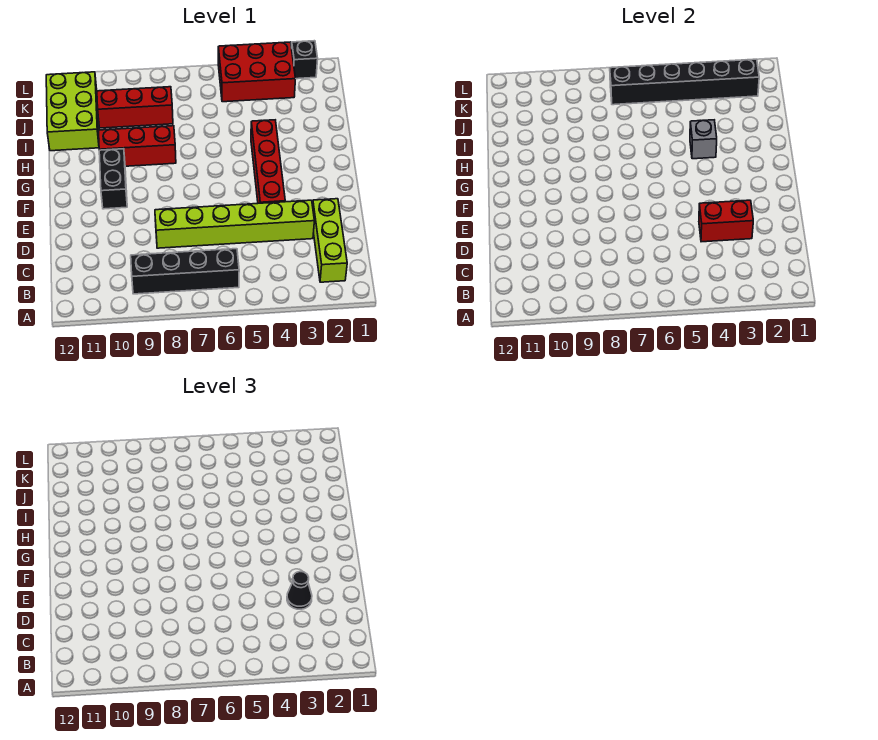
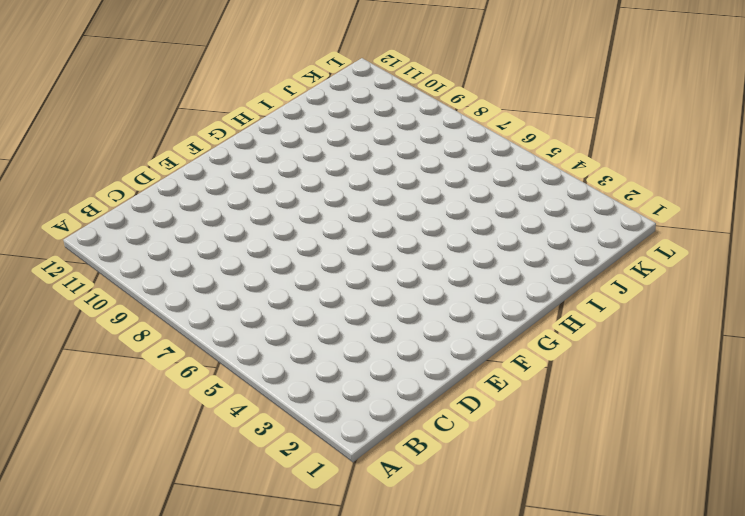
none -> lime brick B2:D2 level 1
none -> black brick B6:B9 level 1
none -> lime brick D3:D8 level 1

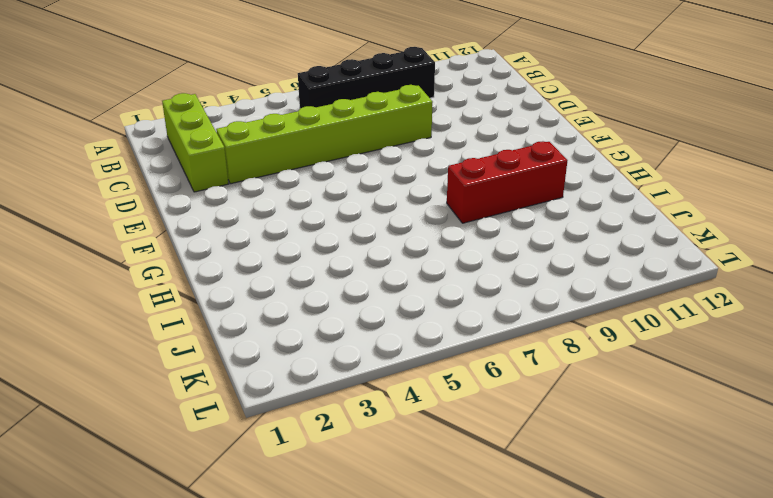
none -> red brick E4:H4 level 1
none -> black brick F10:G10 level 1
none -> lime brick I11:K12 level 1

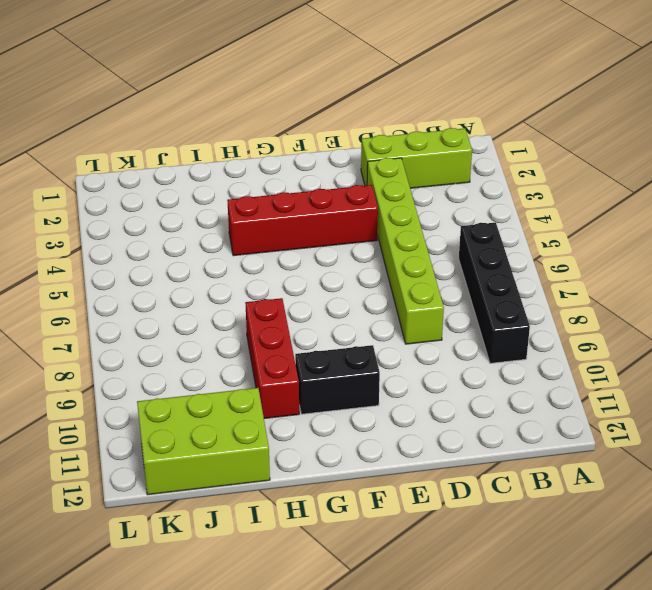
none -> red brick J8:J10 level 1
none -> red brick K3:L5 level 1
none -> black brick L2 level 1

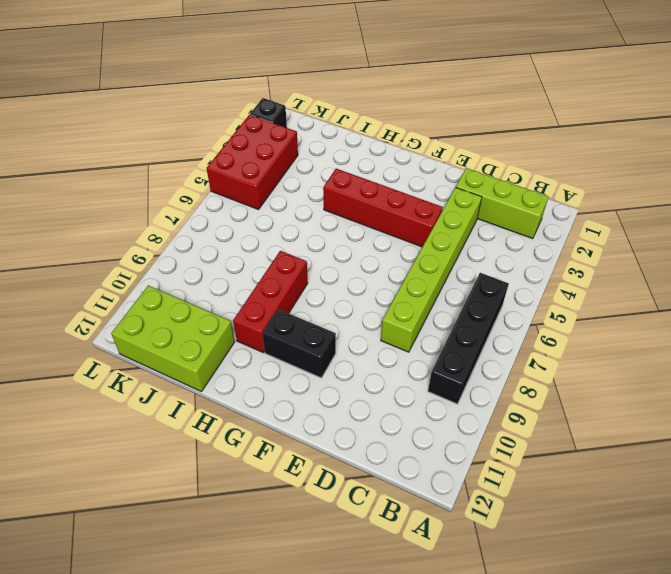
none -> red brick J8:J10 level 1
none -> red brick D3:D4 level 2
none -> grey brick H4 level 2

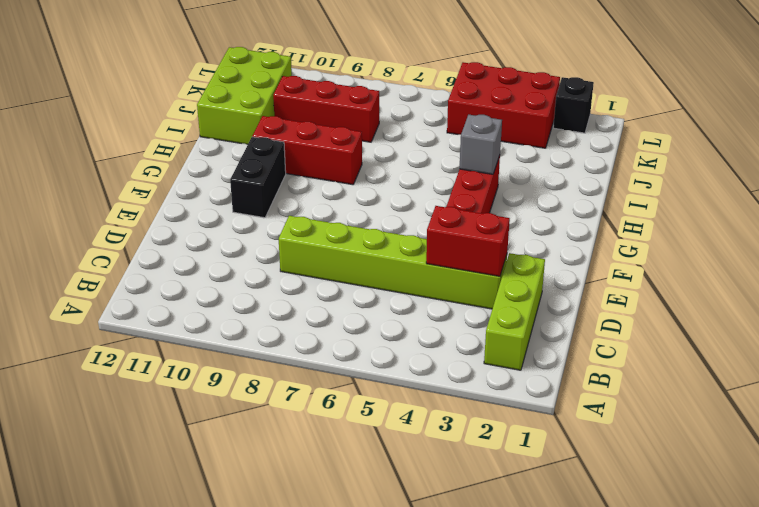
none -> black brick B6:B9 level 1
none -> black brick K2:K7 level 2
none -> black cone D3 level 3

